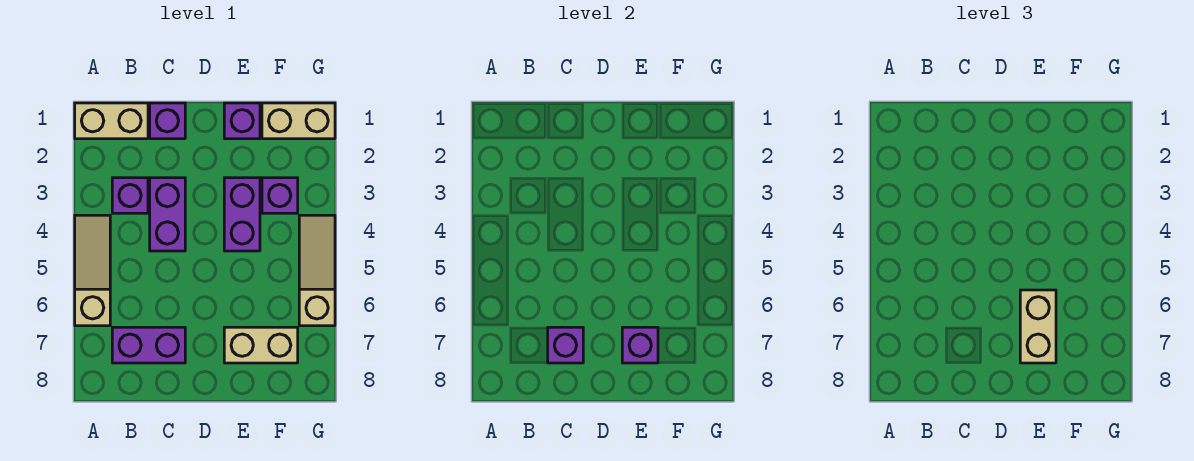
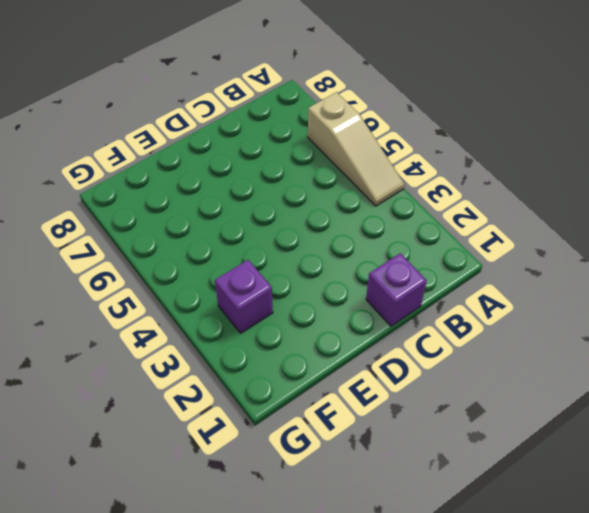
none -> tan brick A1:B1 level 1
none -> purple brick B3 level 1
none -> purple brick B7:C7 level 1

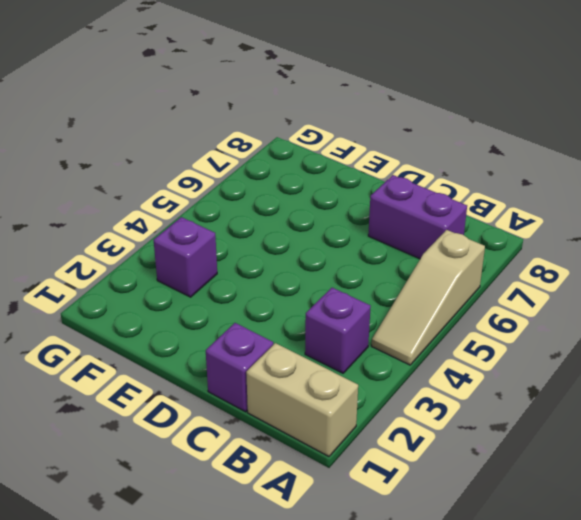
none -> purple brick C3:C4 level 1
none -> purple brick E1 level 1
none -> purple brick E3:E4 level 1

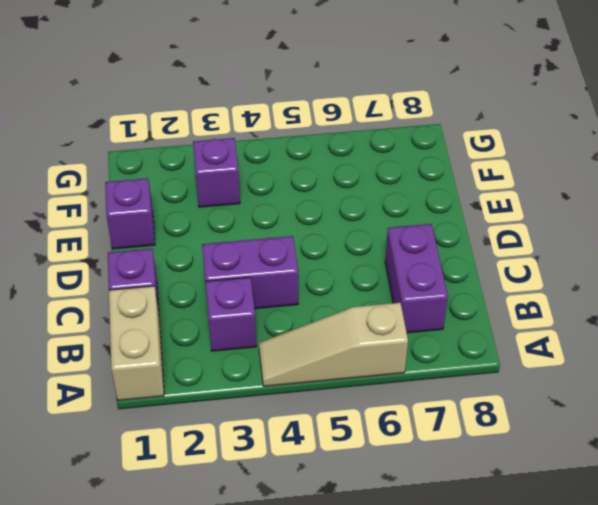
none -> purple brick E3:E4 level 1
none -> tan brick E7:F7 level 1
none -> tan brick F1:G1 level 1

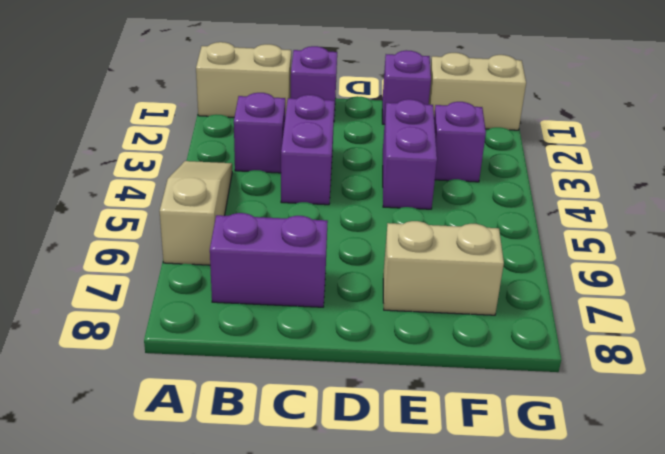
none -> tan slope G4:G6 level 1 top 6
none -> purple brick C7 level 2
none -> purple brick E7 level 2

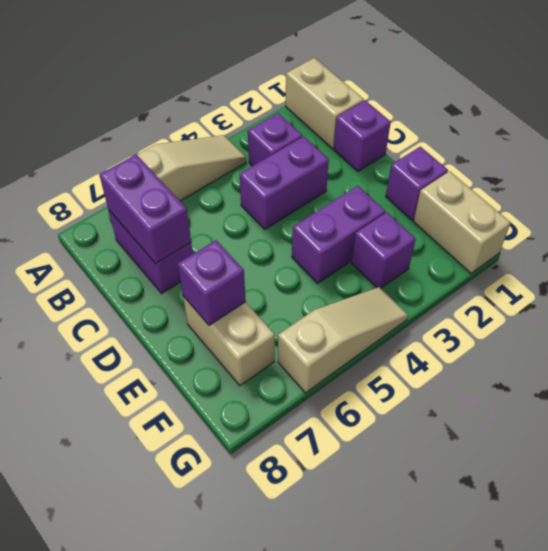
purple brick B7:C7 level 2 -> purple brick C7 level 2
none -> tan brick E6:E7 level 3

